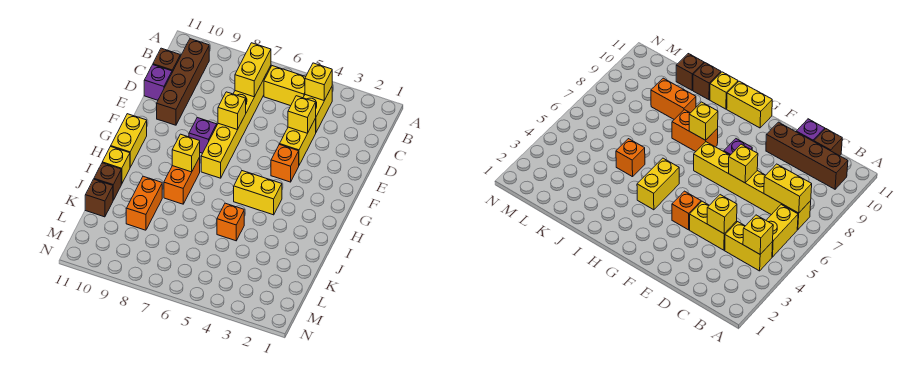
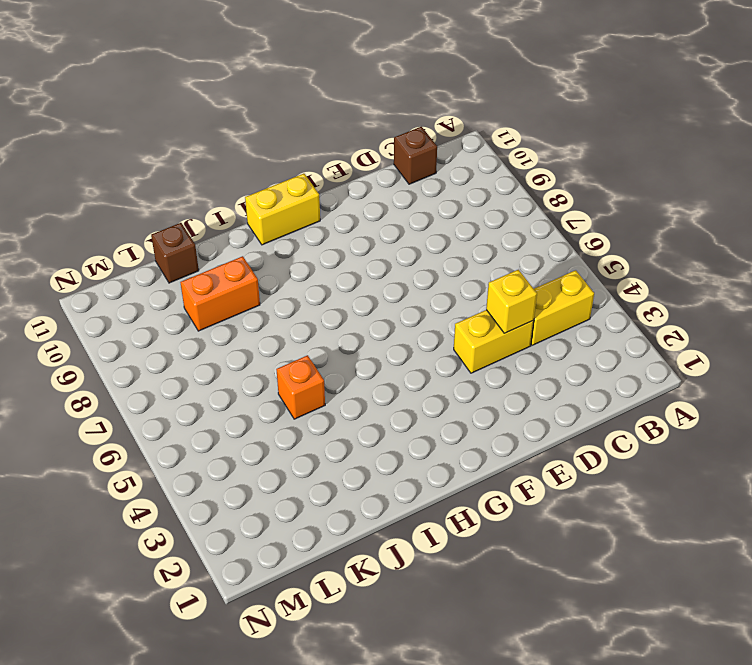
none -> yellow brick B5:B6 level 1
none -> yellow brick B7:G7 level 1
none -> brown brick B10:E10 level 1

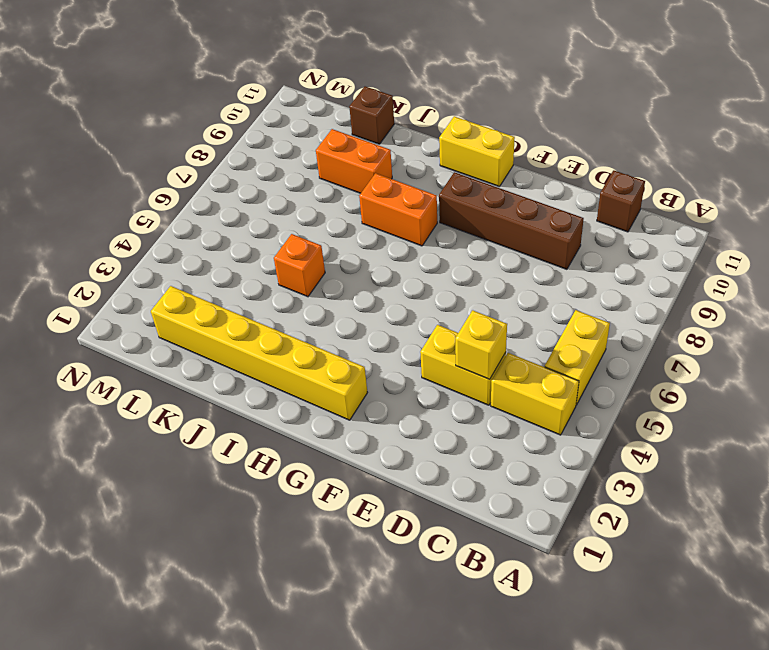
brown brick D9:G9 level 1 -> brown brick B10:E10 level 1
yellow brick G2:L2 level 1 -> yellow brick B7:G7 level 1
none -> purple brick D11 level 1
none -> orange brick F4 level 1
none -> purple brick F8 level 1

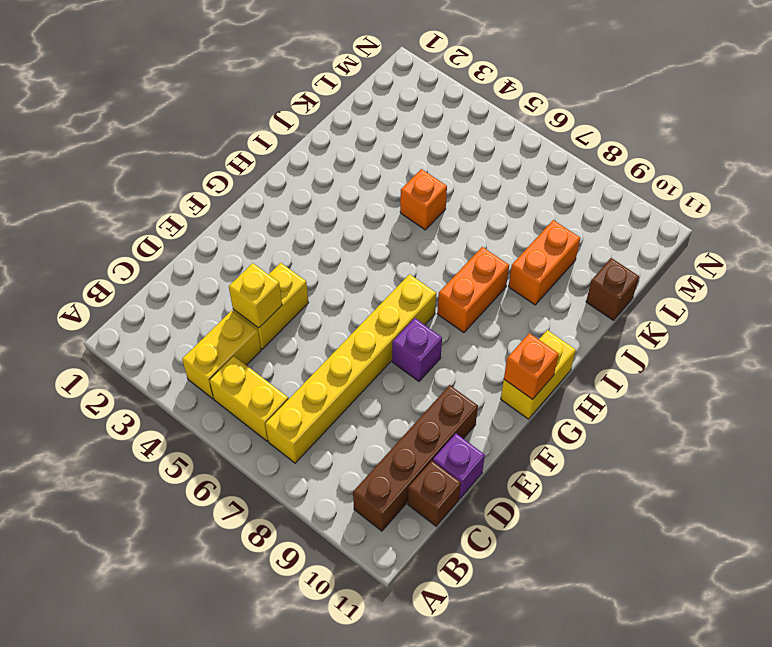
orange brick G11 level 2 -> orange brick F4 level 1
none -> yellow brick H4:H5 level 1
none -> yellow brick I11 level 1
none -> brown brick J11 level 1

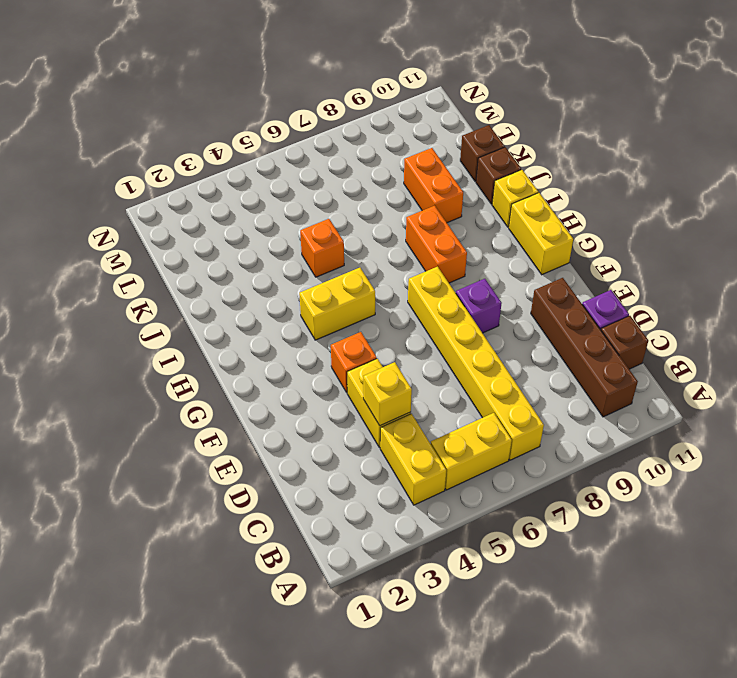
none -> yellow brick B4 level 2
none -> yellow brick B7:C7 level 2
none -> yellow brick E7 level 2

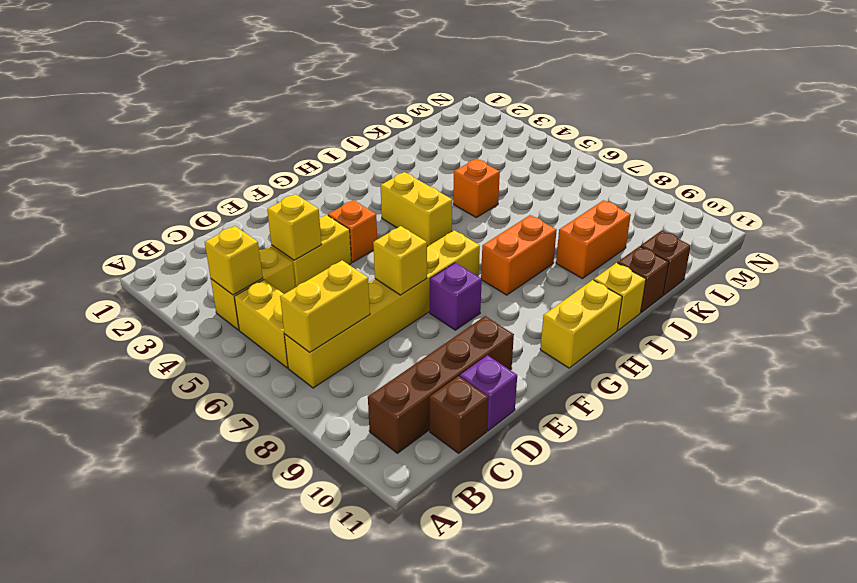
none -> yellow brick H8 level 2

